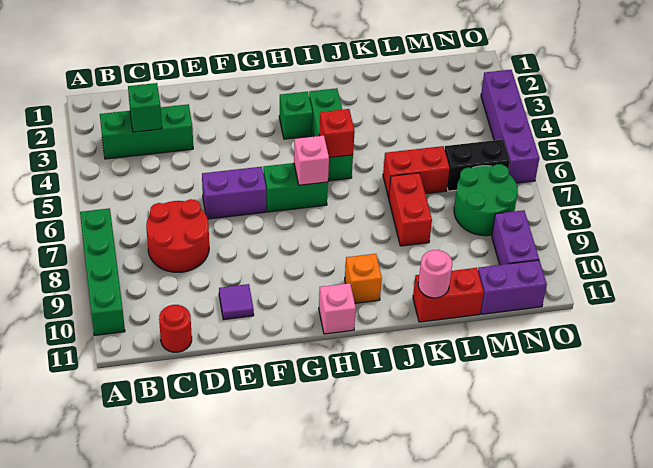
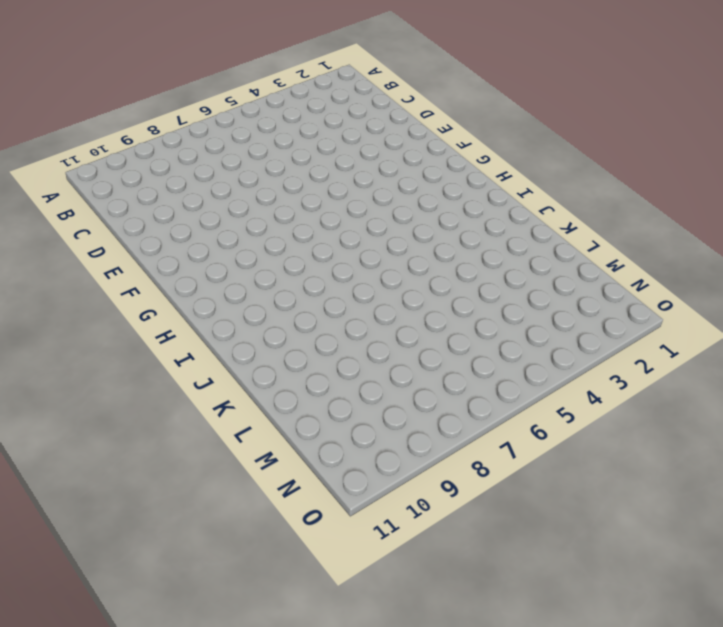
none -> green brick A7:A10 level 1
none -> green brick B3:D3 level 1
none -> red round brick C7:D8 level 1

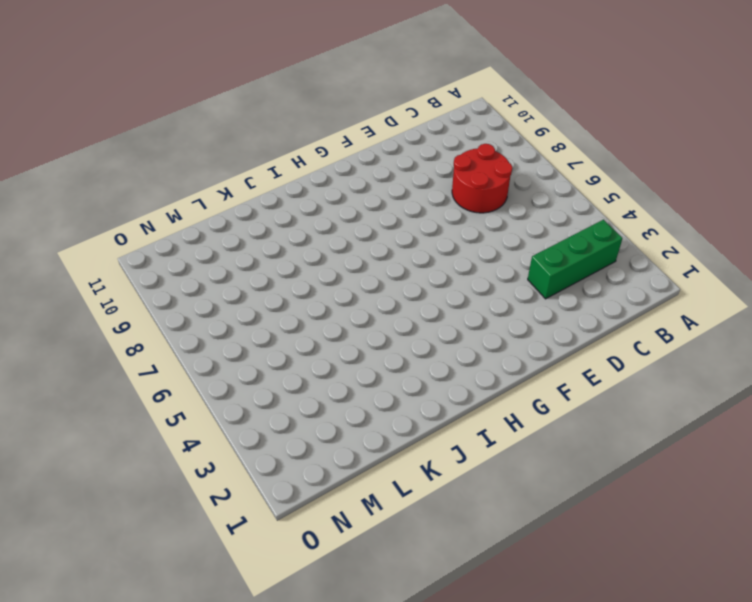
none -> green brick A7:A10 level 1
none -> red round brick C11 level 1
none -> purple brick E6:F6 level 1

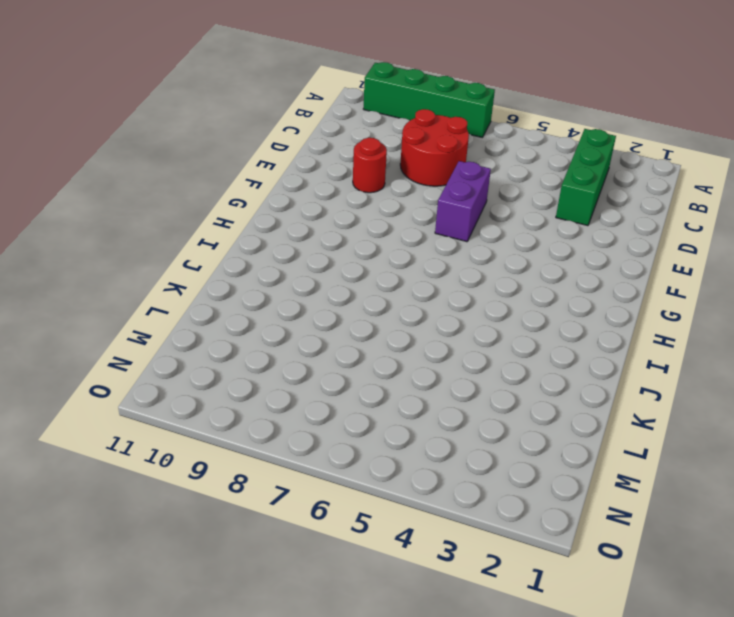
red round brick E9 level 1 -> red round brick C11 level 1
none -> purple tile E10 level 1
none -> green brick G6:H6 level 1
none -> green brick H3 level 1

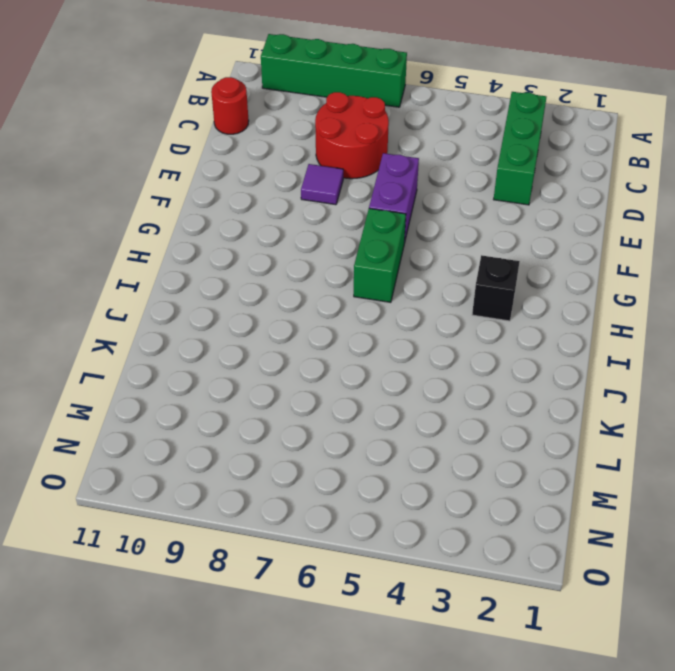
purple tile E8 level 1 -> purple tile E10 level 1
black brick H3 level 1 -> green brick H3 level 1
none -> pink brick H11 level 1
none -> green brick I3:I5 level 1
none -> orange brick I10 level 1

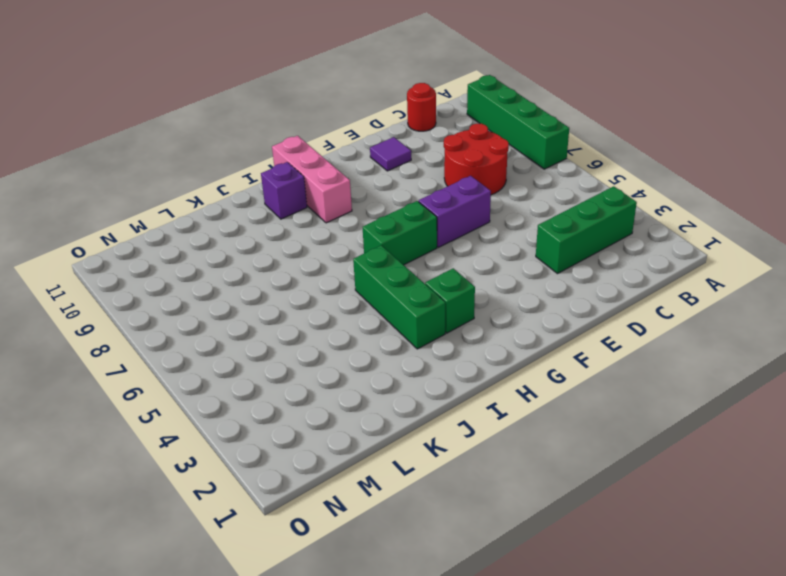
pink brick H9:H11 level 1 -> pink brick H11 level 1
purple brick I10 level 1 -> orange brick I10 level 1
none -> red brick K6:L6 level 1
none -> red brick K7:K8 level 1
none -> red brick K11:L11 level 1

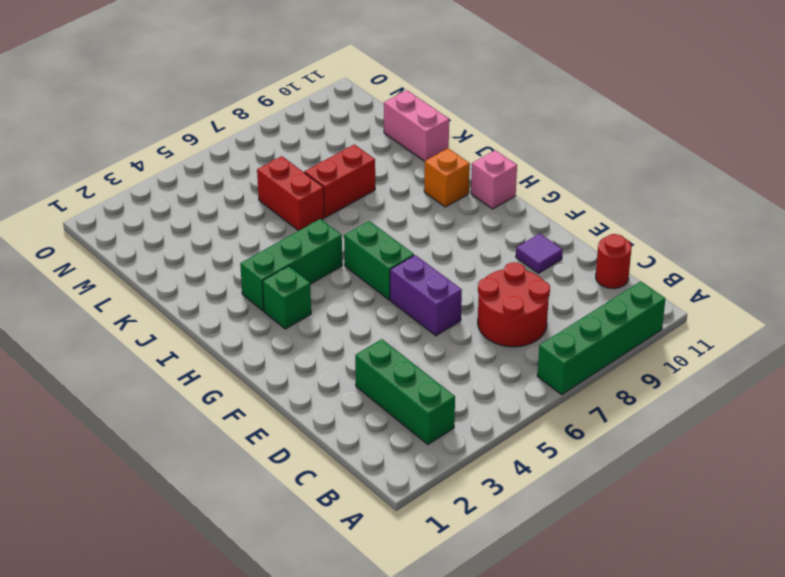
pink brick K11:L11 level 1 -> red brick K11:L11 level 1
none -> black brick M6:N6 level 1
none -> green round brick M7:N8 level 1
none -> purple brick M11:N11 level 1

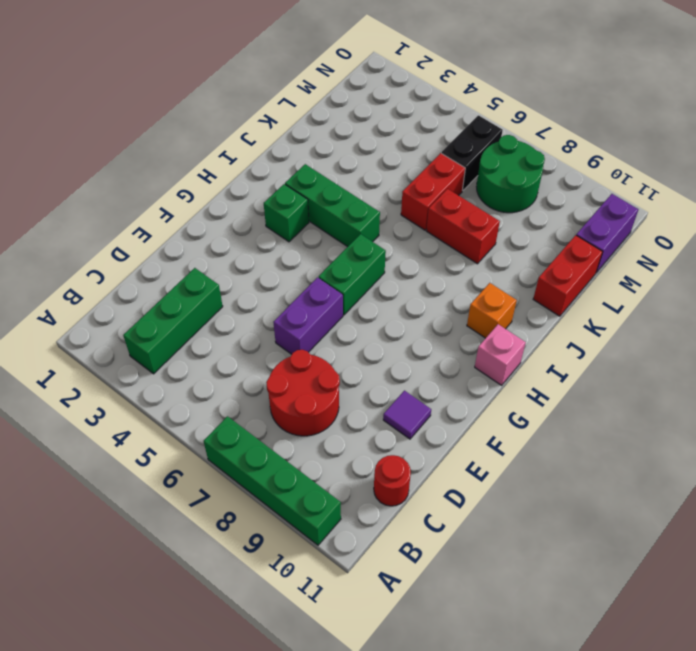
none -> purple brick N9:N10 level 1
none -> purple brick O3:O6 level 1
none -> green brick C3 level 2

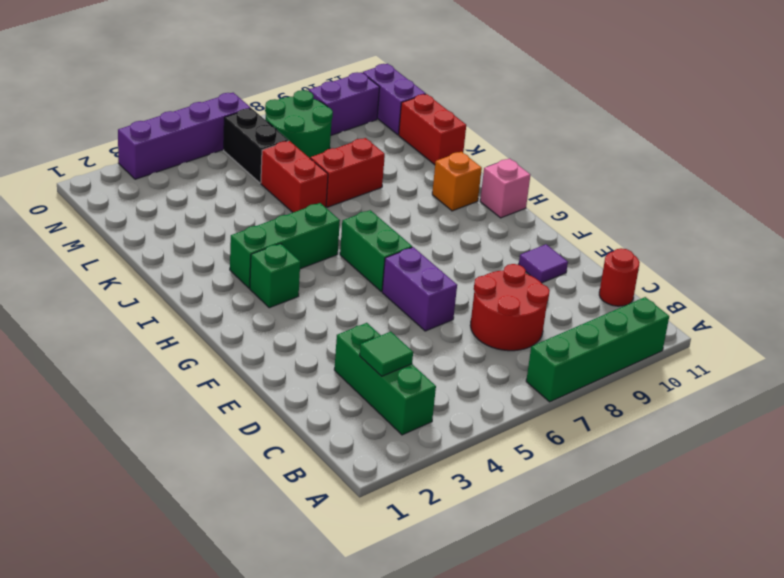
green tile C3 level 2 -> green brick C3 level 2
none -> pink brick H6 level 2
none -> red brick I5 level 2
none -> pink round brick K11 level 2

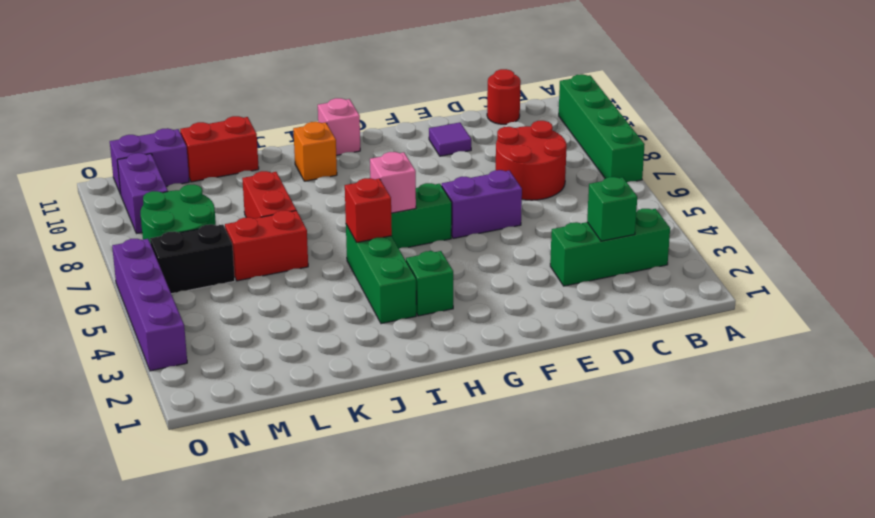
none -> pink round brick K11 level 2

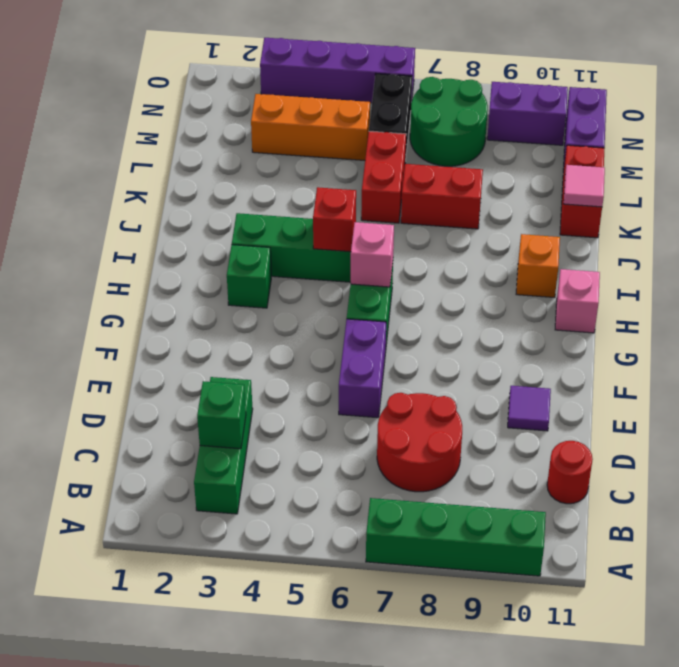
pink tile K11 level 2 -> pink round brick K11 level 2
orange brick M3:M5 level 1 -> none

